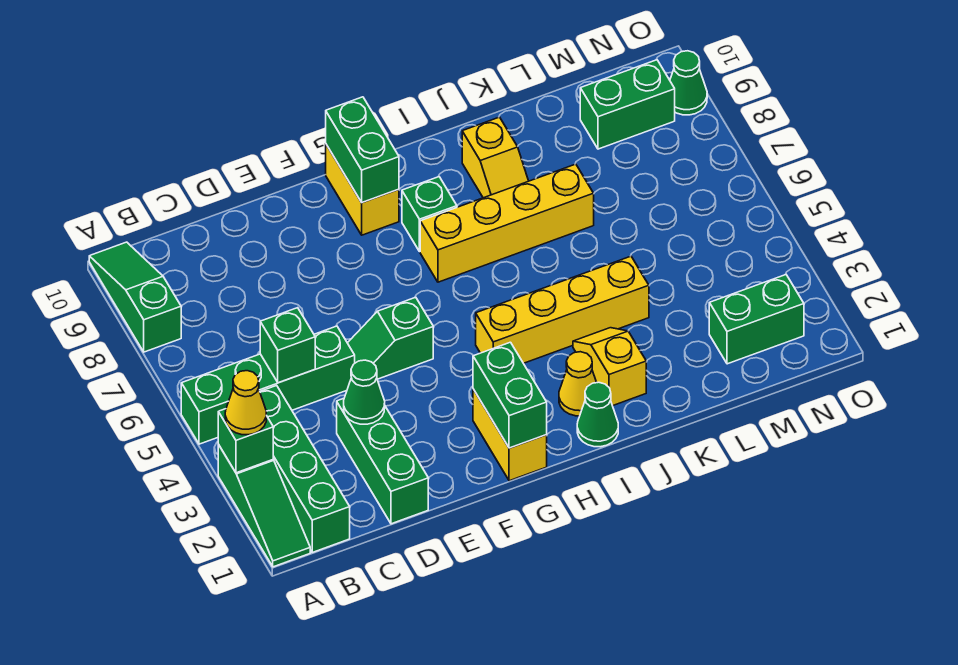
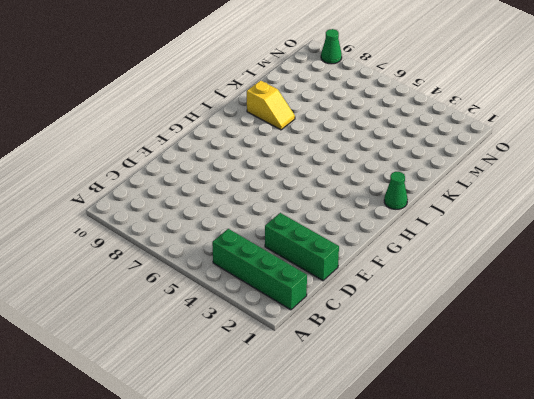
none -> green slope A1:A3 level 1 top 3
none -> green brick A5:D5 level 1
none -> green slope A8:A10 level 1 top 8

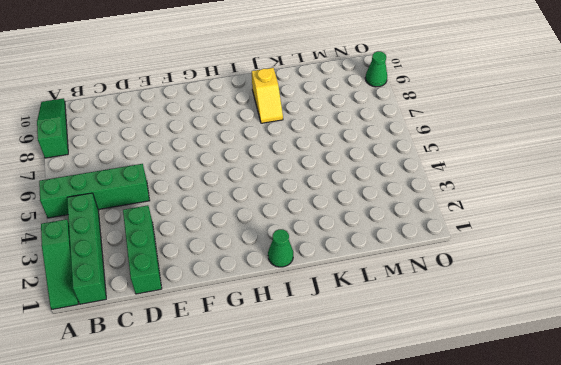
none -> green slope E5:F5 level 1 top F
none -> yellow brick G1:G2 level 1
none -> yellow brick G9:G10 level 1

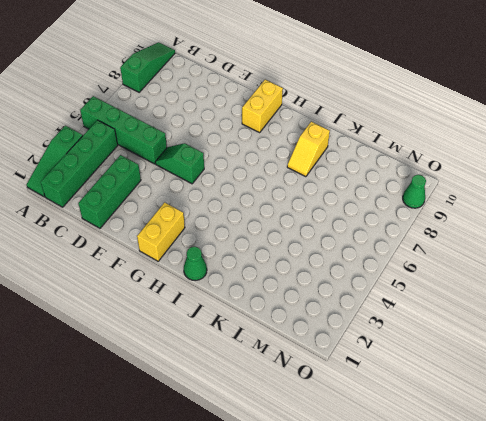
none -> yellow brick H4:K4 level 1
none -> yellow brick H7:K7 level 1
none -> green brick H8 level 1

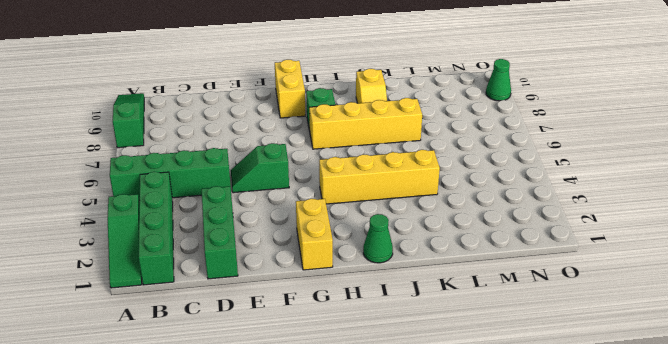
none -> yellow cone I2 level 1
none -> yellow slope J2:J3 level 1 top 2
none -> green brick M2:N2 level 1

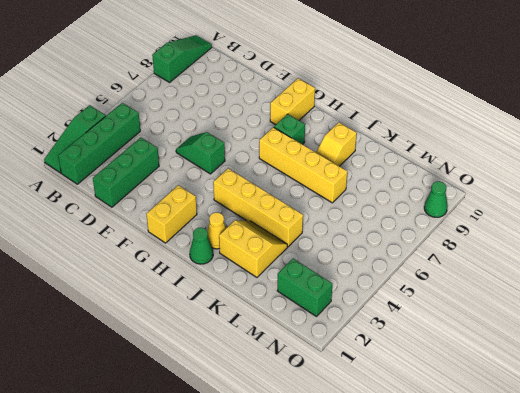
yellow slope J2:K3 level 1 top 2 -> yellow slope J2:J3 level 1 top 2
none -> green brick A5:D5 level 1
none -> green brick M9:N9 level 1
none -> green brick A3 level 2

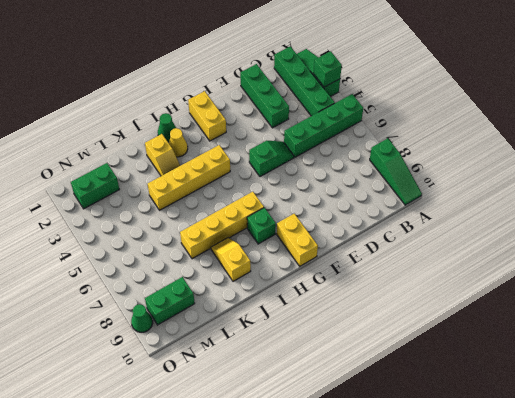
none -> green brick C5 level 2
none -> green cone D3 level 2
none -> green brick G1:G2 level 2

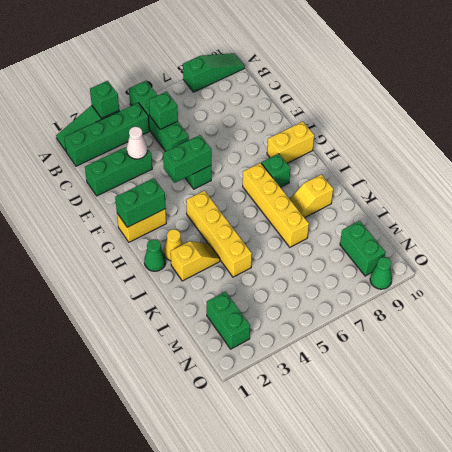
white cone D3 level 2 -> green cone D3 level 2
green brick F4:F5 level 2 -> green brick G9:G10 level 2
none -> yellow cone A3 level 3

